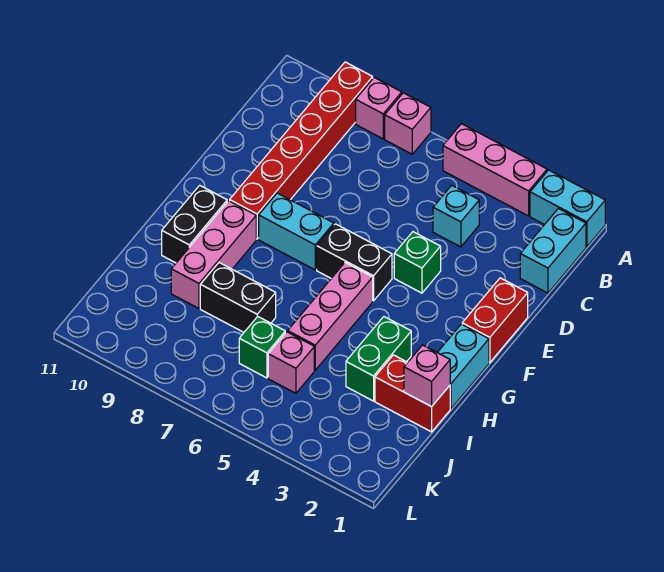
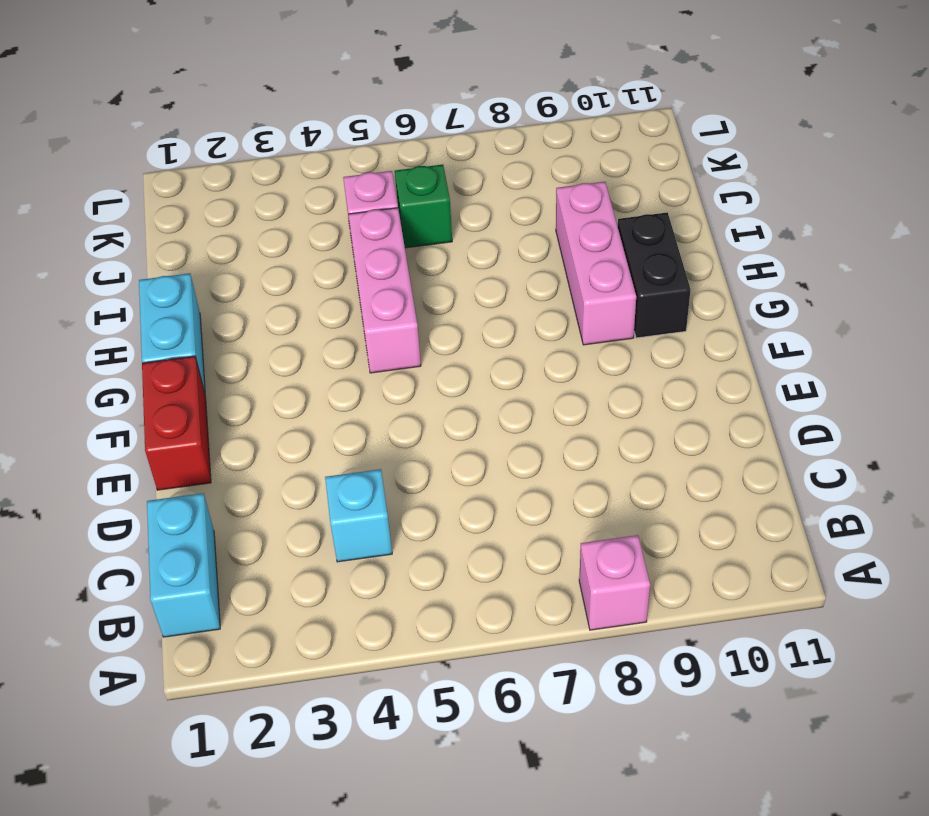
none -> cyan brick A1:A2 level 1
none -> pink brick A3:A5 level 1
none -> pink brick A7 level 1

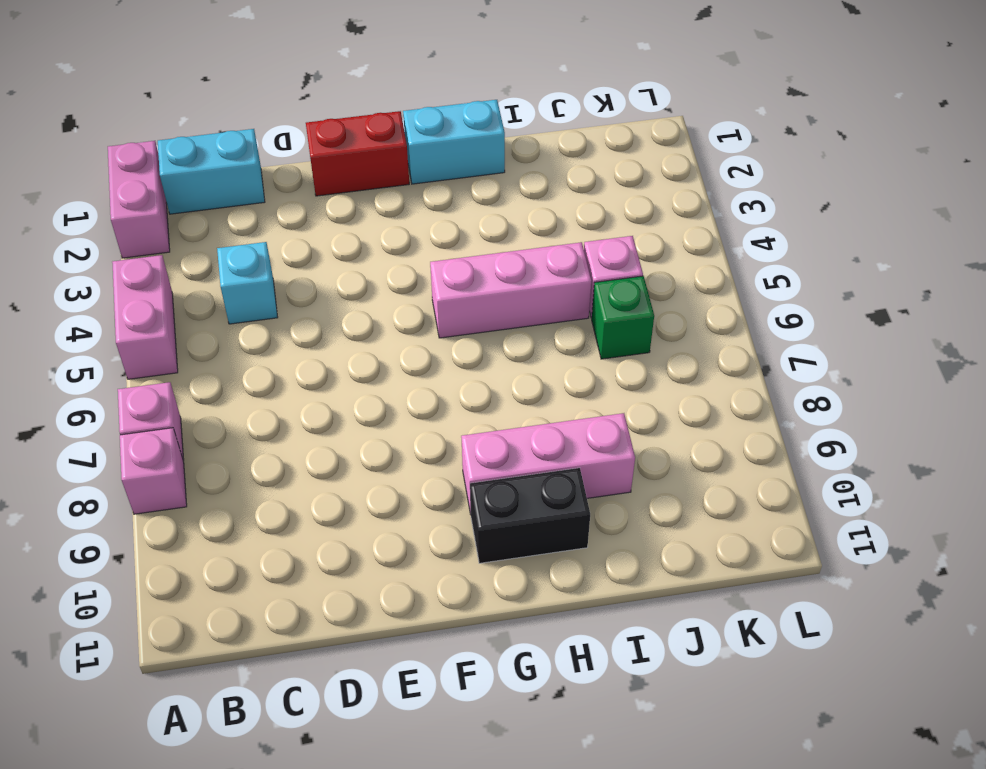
pink brick A1:A2 level 1 -> cyan brick A1:A2 level 1
pink brick A4:A5 level 1 -> pink brick A3:A5 level 1
none -> red brick A9:F9 level 1
none -> green brick E4 level 1
none -> black brick F5:F6 level 1

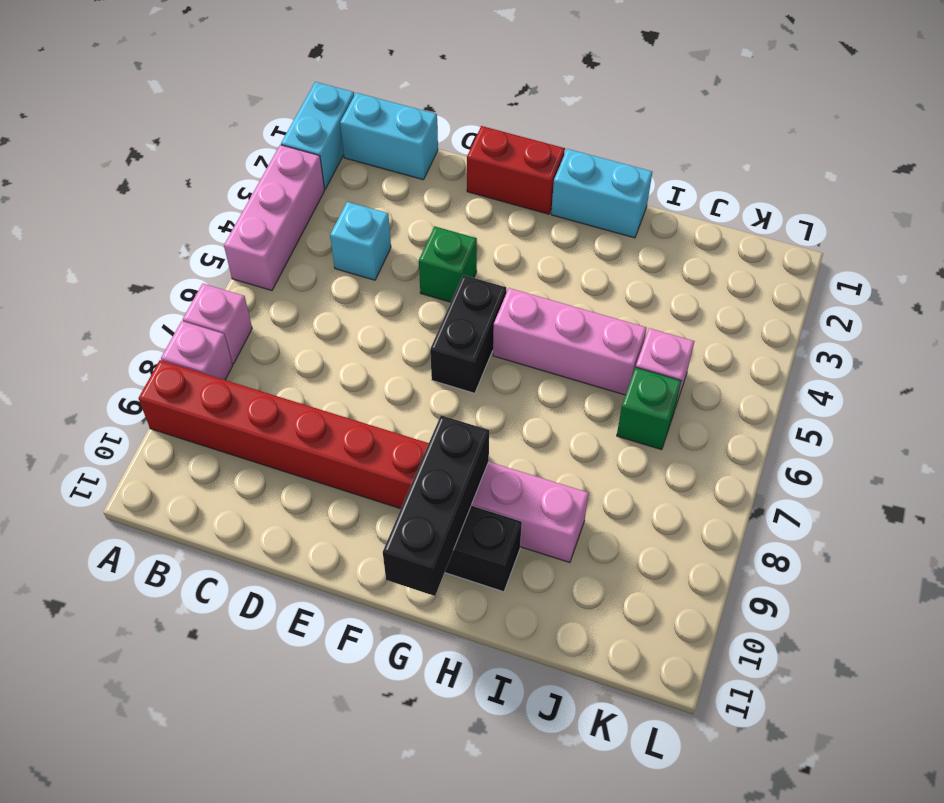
black brick G9:G11 level 2 -> none
none -> cyan brick F7:F8 level 1
none -> green brick H3:I3 level 1
none -> red brick I1:I2 level 1

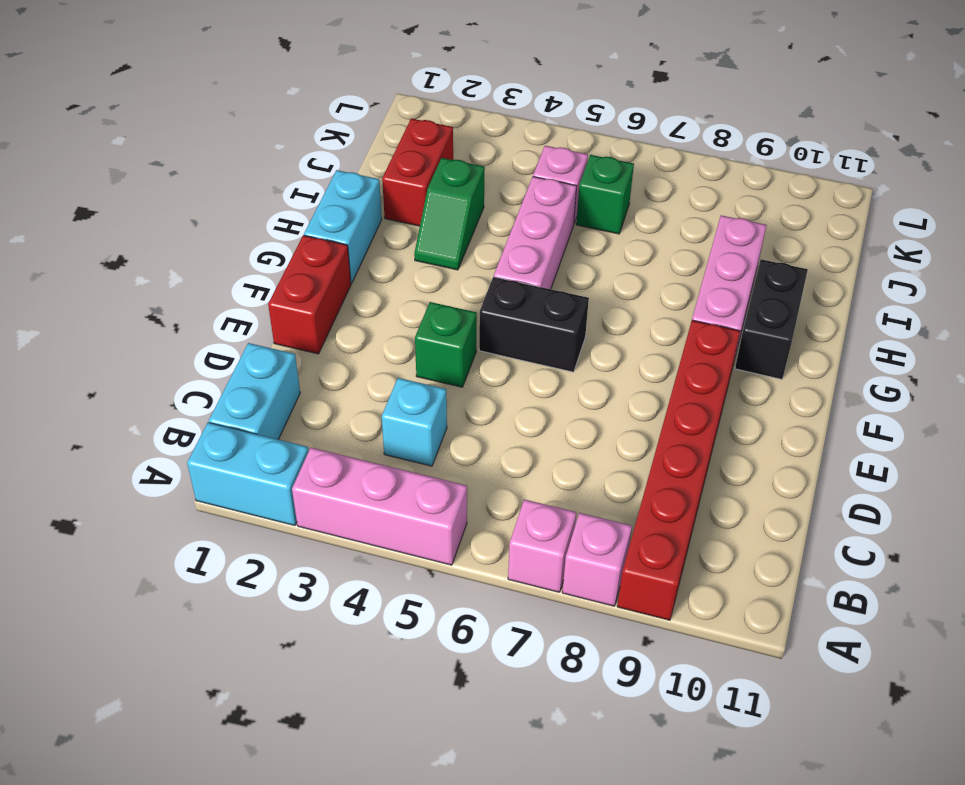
green slope H3:I3 level 1 top I -> green brick H3:I3 level 1
red brick I2:J2 level 1 -> red brick I1:I2 level 1
none -> cyan brick F7:F8 level 1
none -> black brick I7:I8 level 1
none -> pink brick I1 level 2

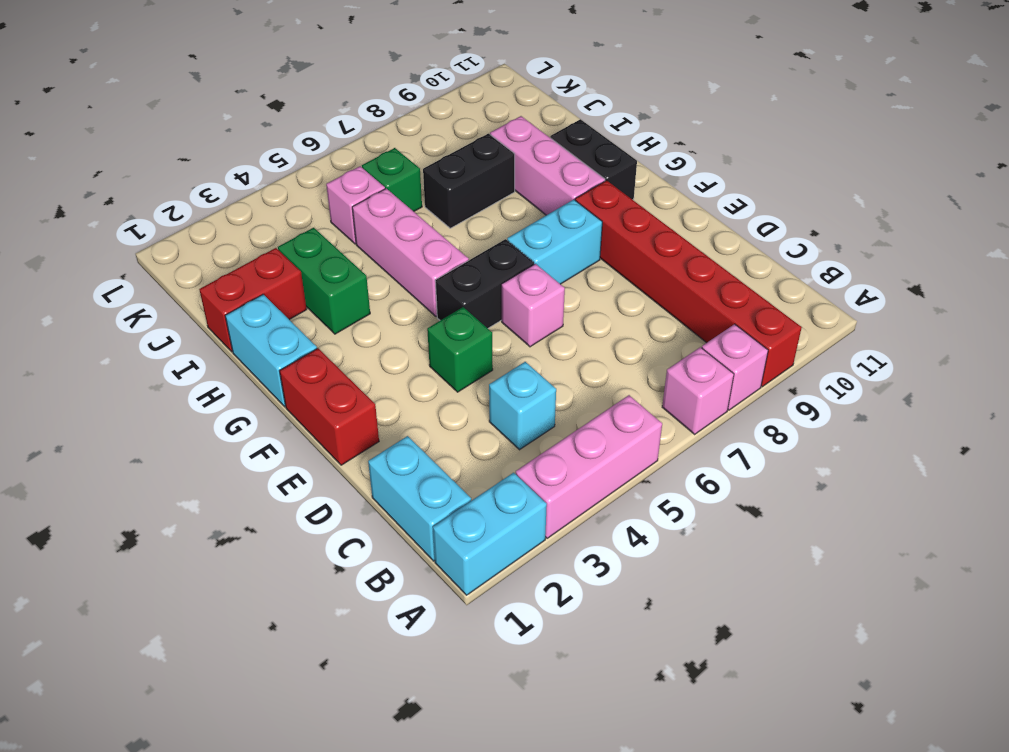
pink brick E6 level 1 -> pink brick I1 level 2

